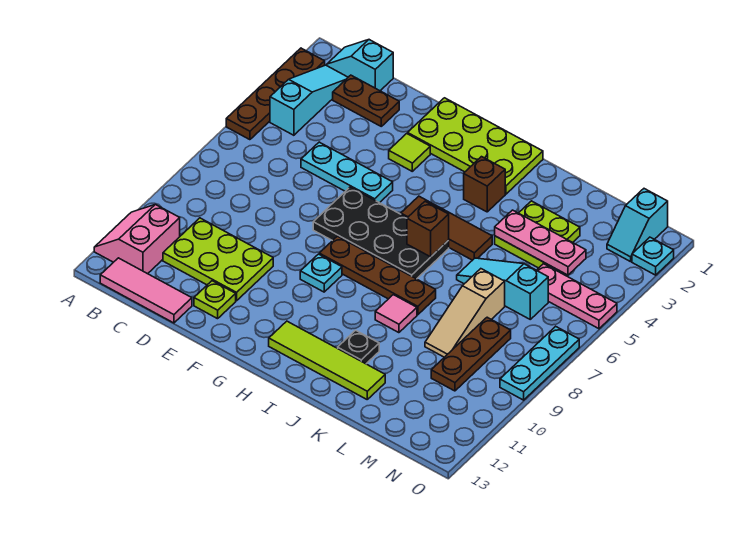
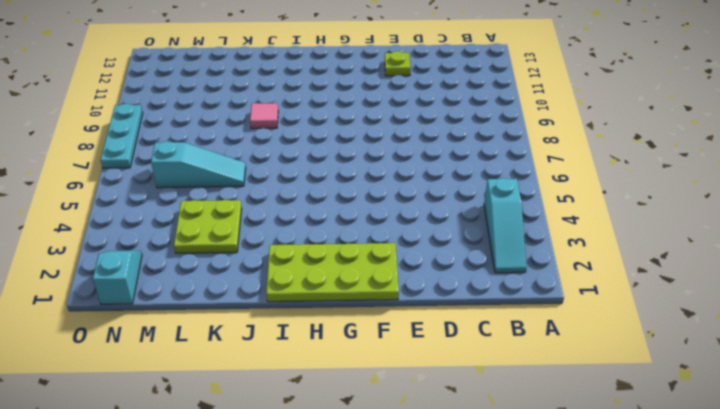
none -> brown plate A2:A5 level 1
none -> pink slope A11:B12 level 1 top B
none -> cyan slope B1:C1 level 1 top C

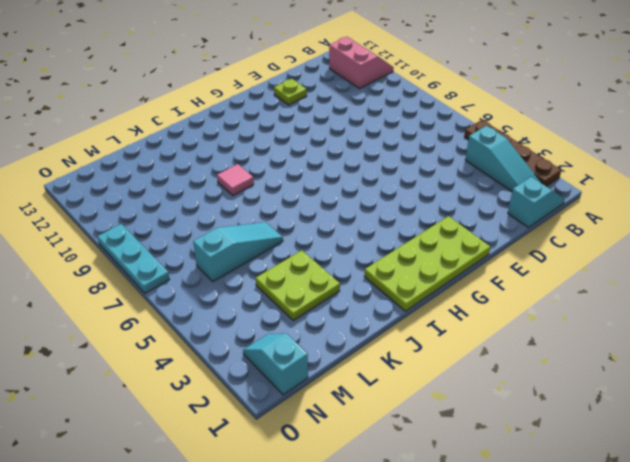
none -> pink tile B13:D13 level 1
none -> brown plate C2:D2 level 1
none -> lime plate C10:E11 level 1

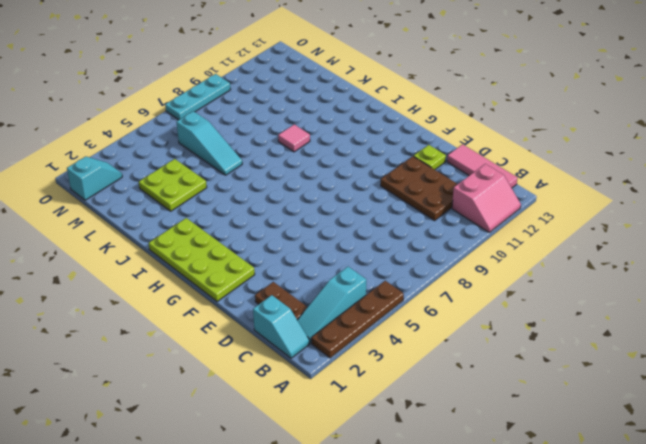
brown plate C10:E11 level 1 -> lime plate C10:E11 level 1
none -> cyan plate D5:F5 level 1
none -> lime tile F3 level 1
none -> black plate F6:I7 level 1

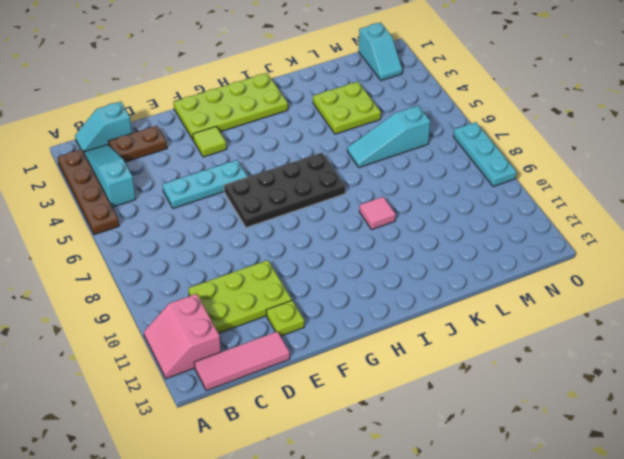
none -> brown plate G8:J8 level 1
none -> cyan plate G9 level 1
none -> brown tile H5:J5 level 1

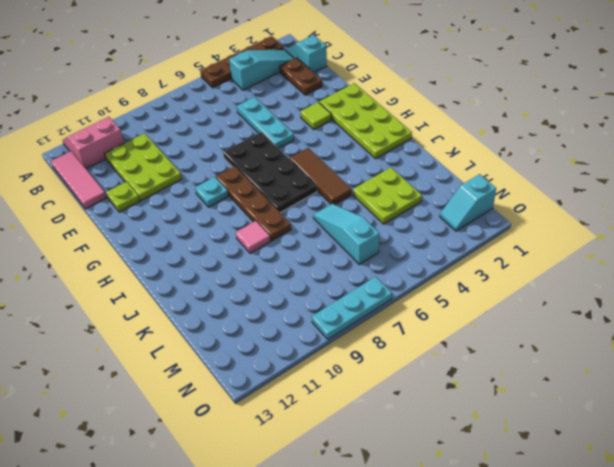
none -> lime tile H12:K12 level 1
none -> brown brick I3 level 1
none -> black plate J11 level 1

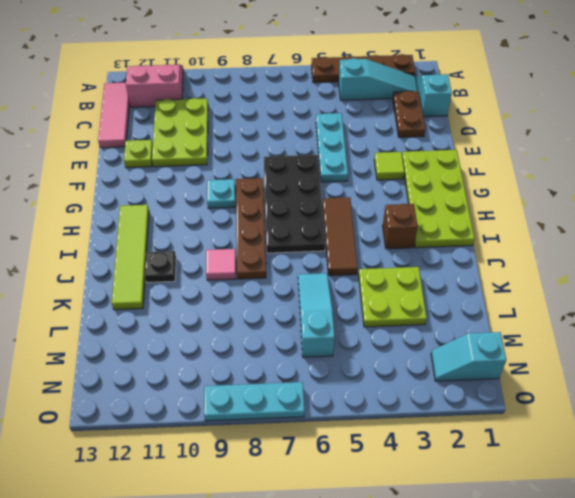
none -> tan slope L7:L9 level 1 top 7
none -> pink plate M5:O5 level 1
none -> brown plate M8:M10 level 1

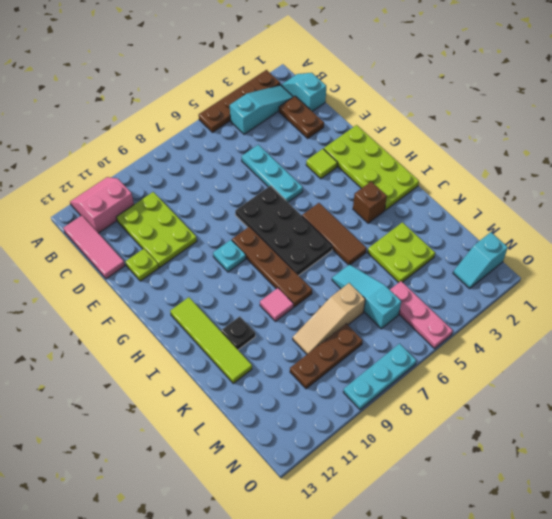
none -> cyan plate O2 level 1
none -> brown brick I6 level 2
none -> pink plate K4:M4 level 2

